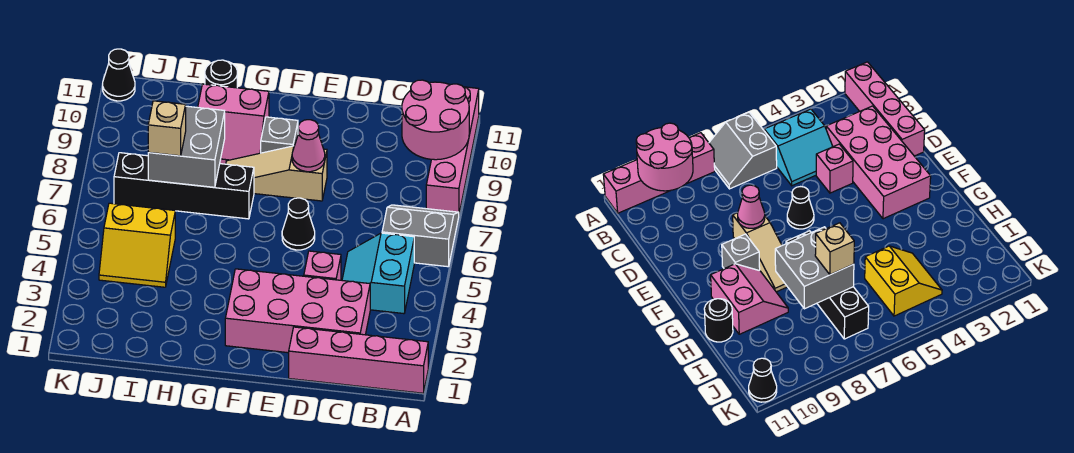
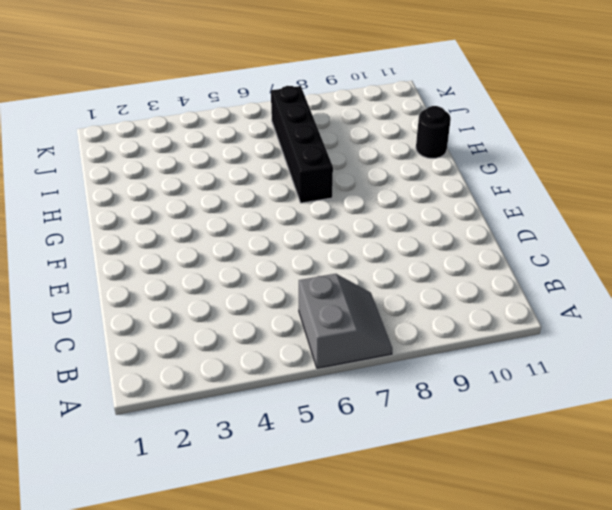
none -> pink brick A1:D1 level 1
none -> pink brick A8:A11 level 1
none -> cyan slope B4:C5 level 1 top B

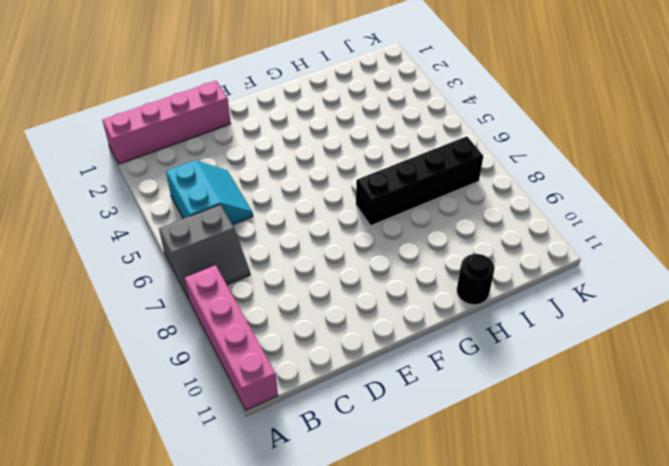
none -> pink brick C2:F3 level 1
none -> pink brick D4 level 1
none -> black cone E6 level 1

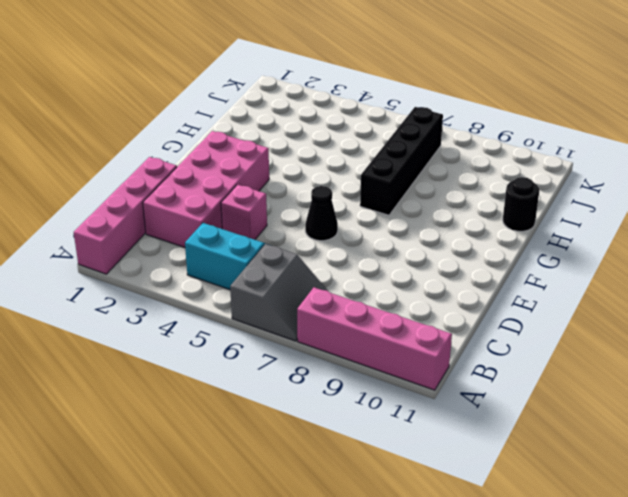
none -> tan slope E8:G8 level 1 top E
none -> grey brick F9 level 1
none -> pink slope G9:H10 level 1 top 10

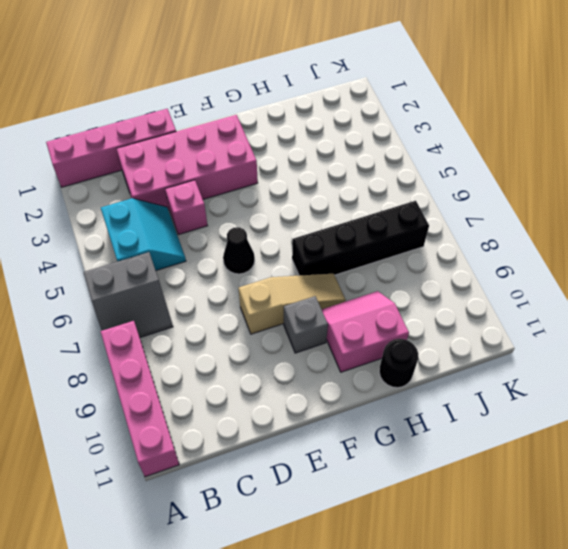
none -> yellow slope I4:J5 level 1 top 5
none -> black cone K11 level 1
none -> pink round brick A9:B10 level 2

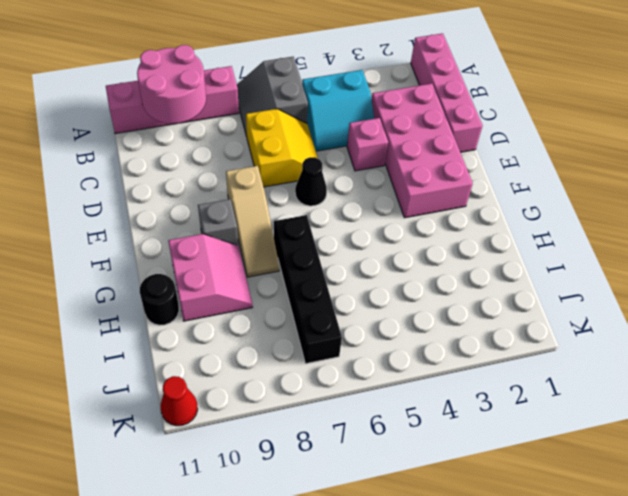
yellow slope C6:D7 level 1 top 7 -> yellow slope I4:J5 level 1 top 5
red cone K11 level 1 -> black cone K11 level 1
none -> pink cone E8 level 2
none -> grey brick H7:I8 level 2
none -> tan brick I7 level 3

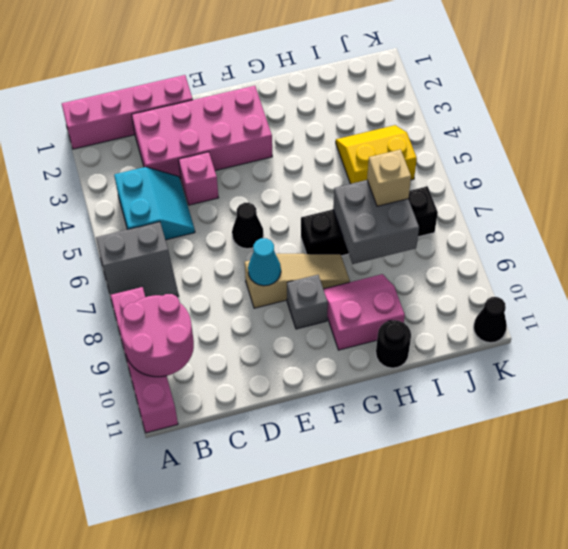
cyan cone E8 level 2 -> pink cone E8 level 2

